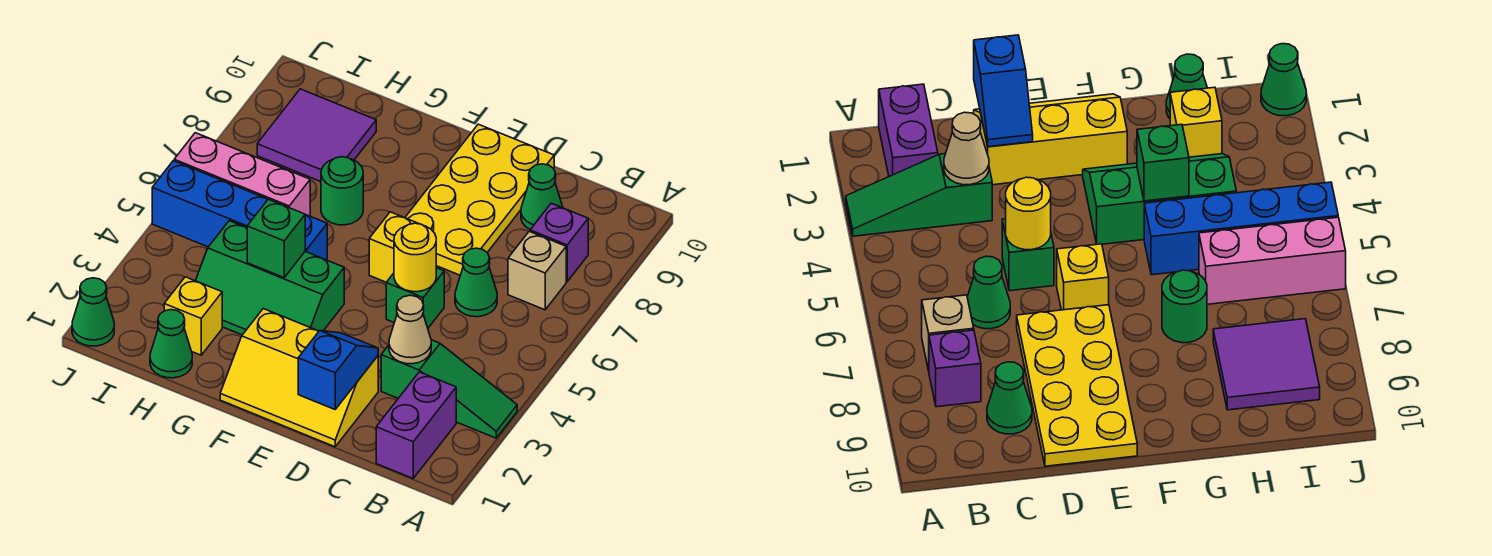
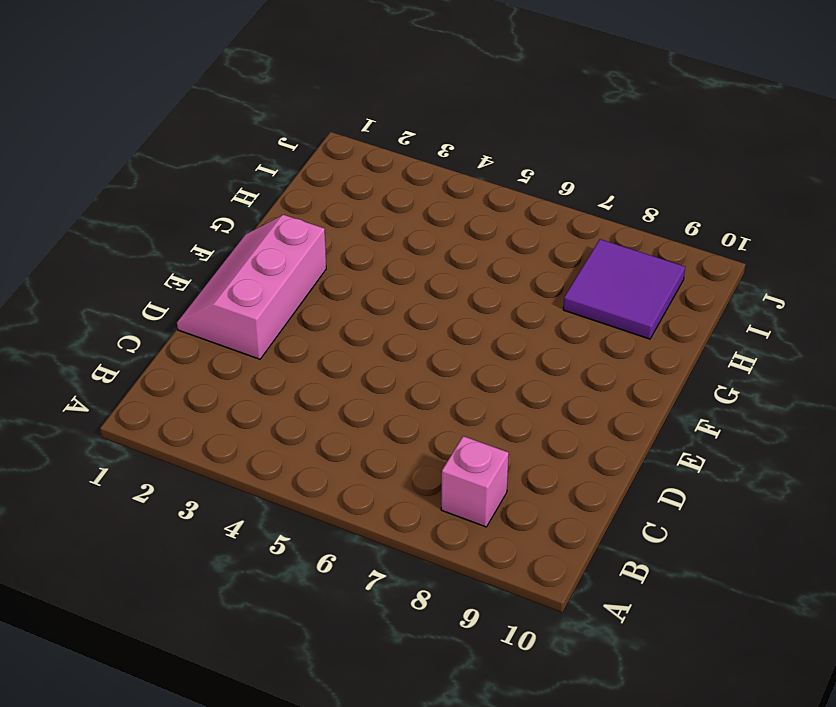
pink brick B8 level 1 -> purple brick B8 level 1
pink slope D1:F2 level 1 top 2 -> yellow slope D1:F2 level 1 top 2
none -> green slope A3:C3 level 1 top C
none -> purple brick B1:B2 level 1
none -> tan brick B7 level 1

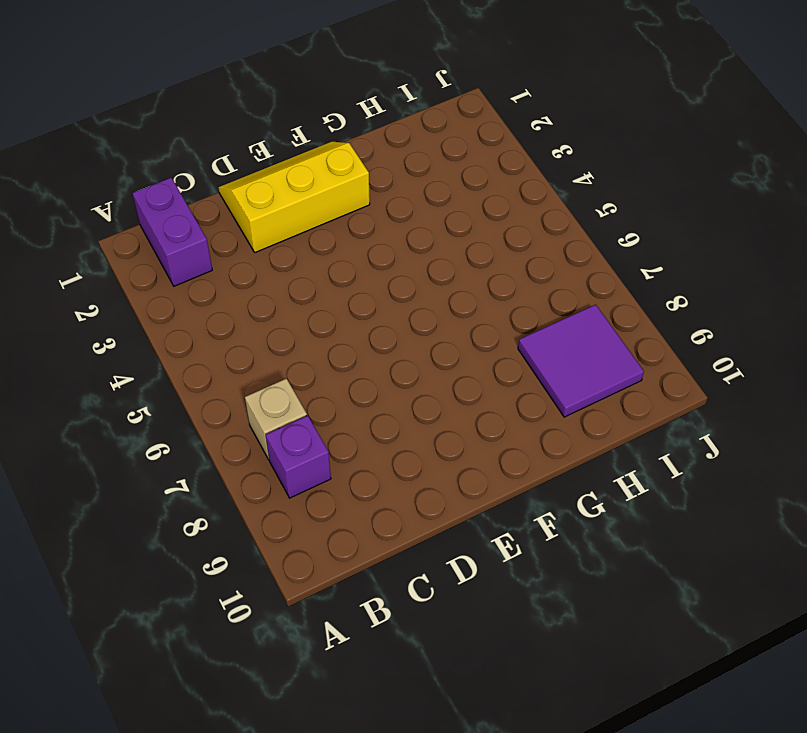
none -> green slope A3:C3 level 1 top C
none -> green cone C6 level 1
none -> green cone C9 level 1

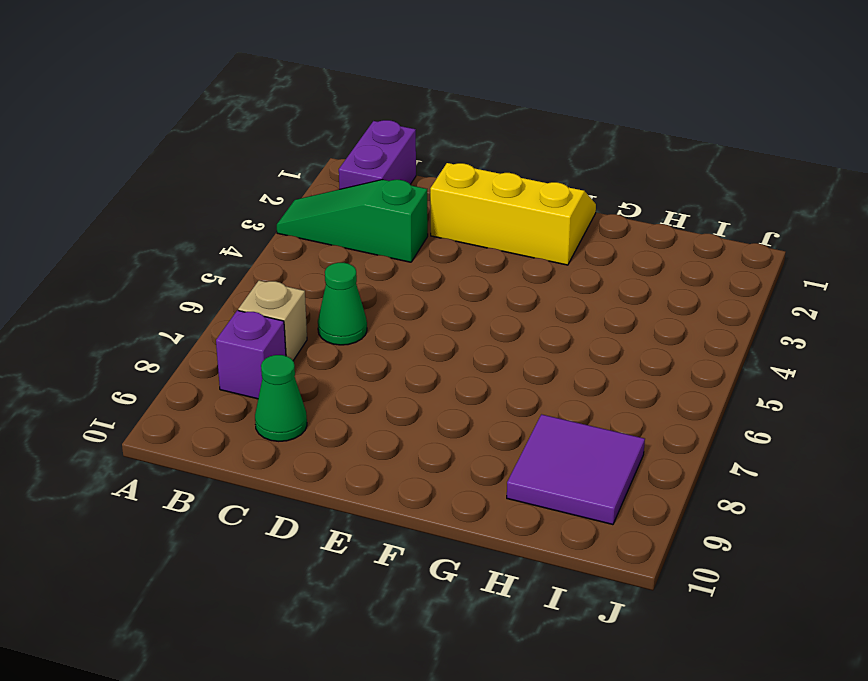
none -> green brick D5 level 1
none -> yellow plate D7:E10 level 1
none -> yellow brick E6 level 1

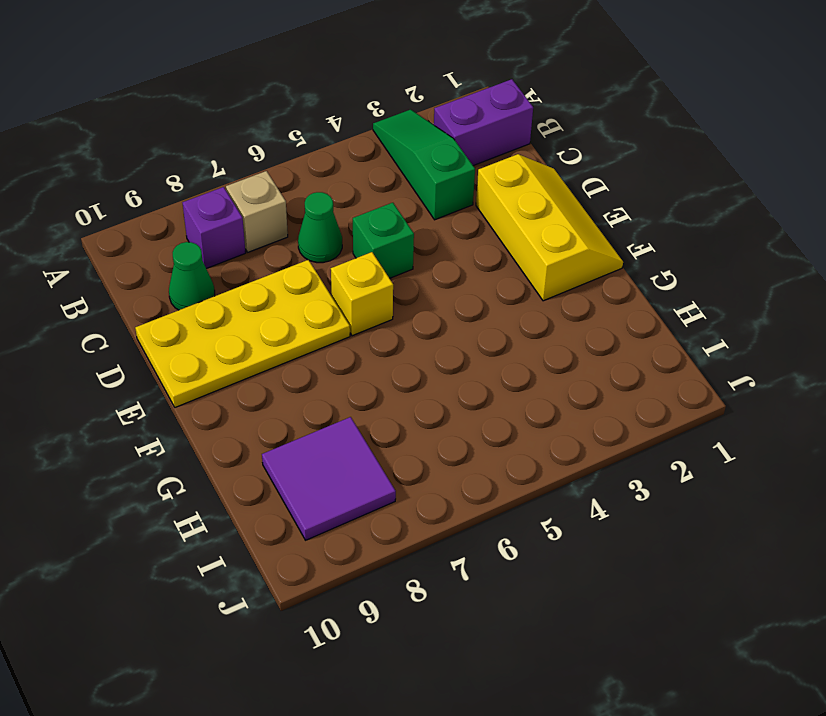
none -> green slope F3:H4 level 1 top 4
none -> blue brick G5:J5 level 1
none -> green round brick G7 level 1

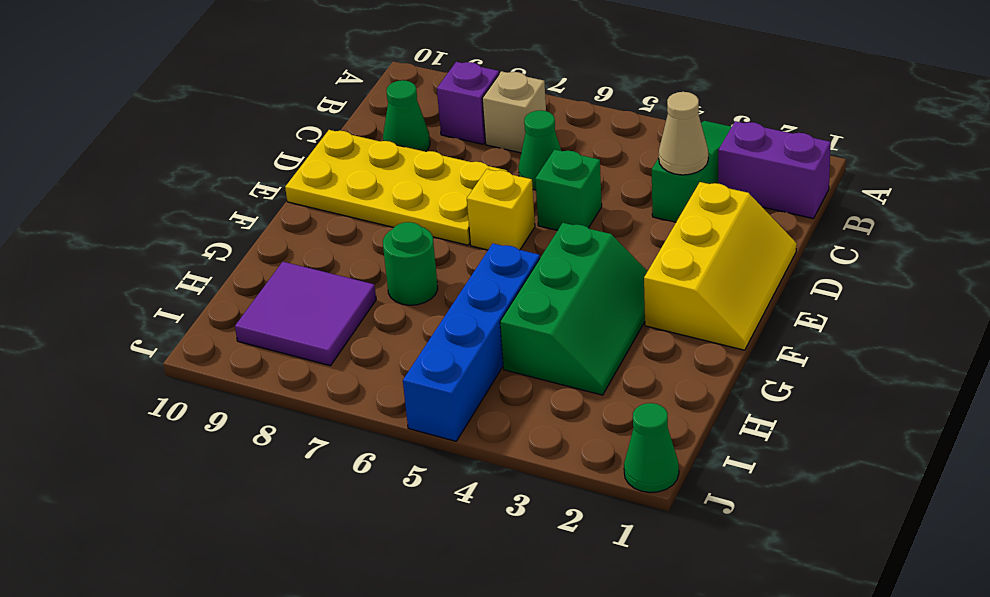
none -> green cone H1 level 1
none -> yellow brick H2 level 1
none -> pink brick H6:J6 level 1

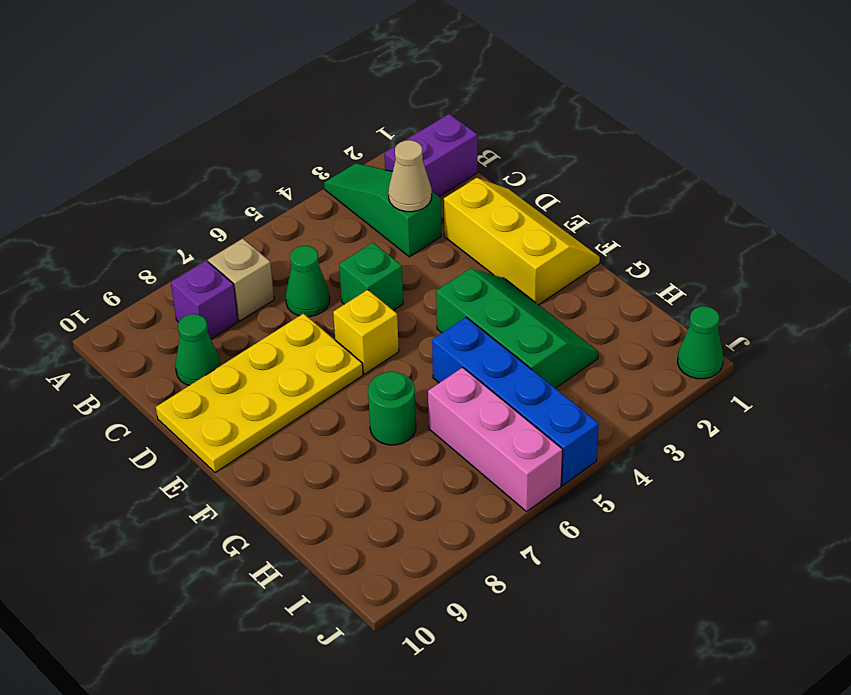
none -> green cone H1 level 1
none -> yellow brick H2 level 1
none -> purple tile H8:I9 level 1

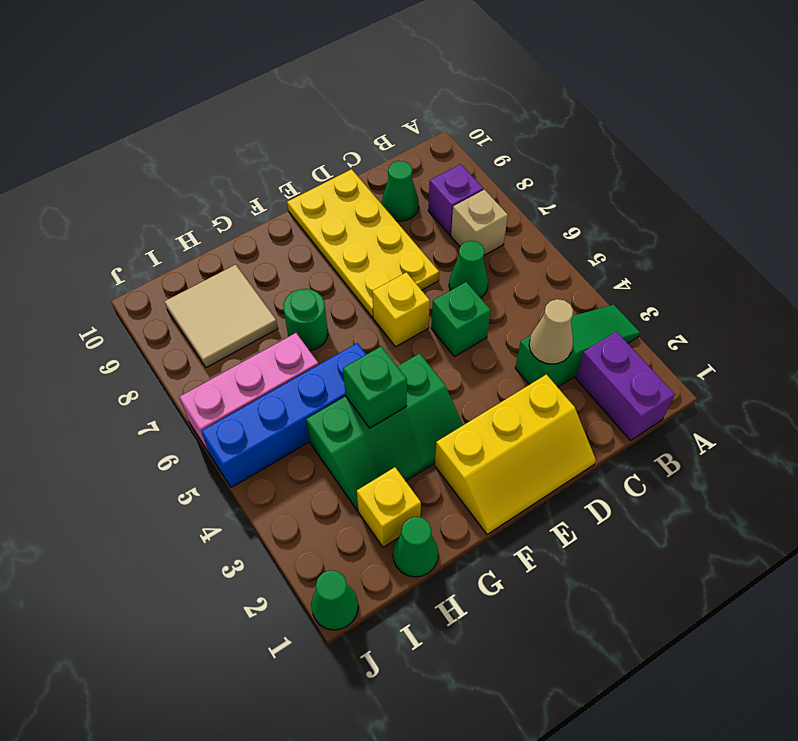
tan tile H8:I9 level 1 -> purple tile H8:I9 level 1
none -> blue slope D1:D2 level 2 top 1
none -> yellow round brick D5 level 2

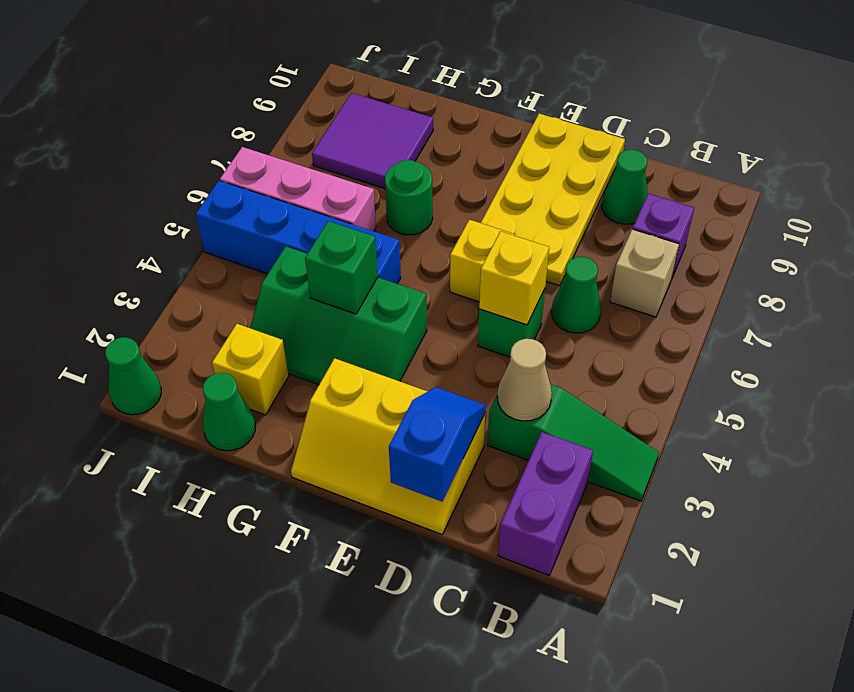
yellow brick D5 level 2 -> yellow round brick D5 level 2

